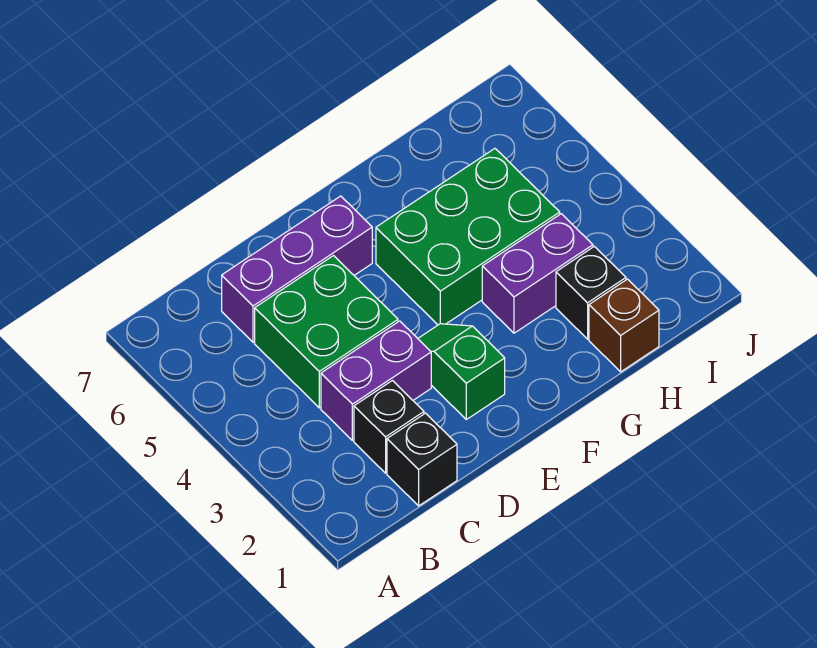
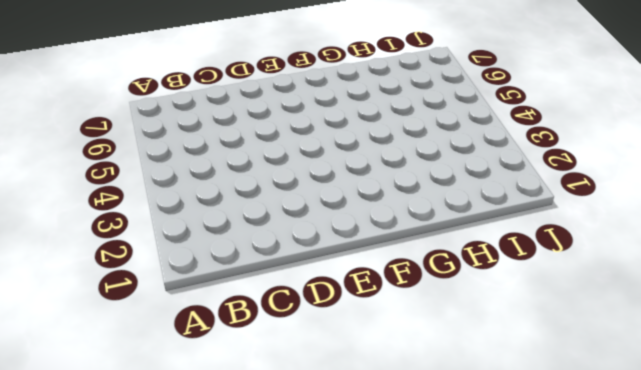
none -> black brick C1 level 1
none -> black brick C2 level 1

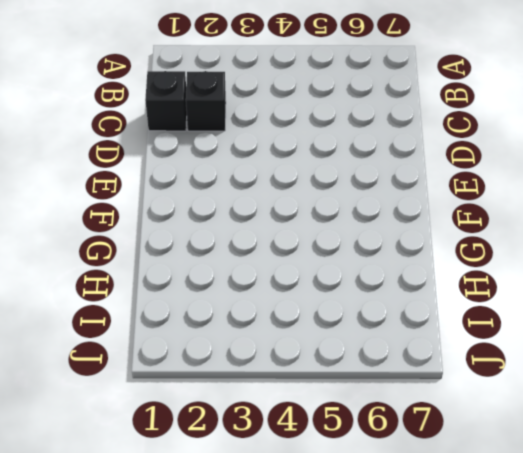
none -> purple brick C3:D3 level 1
none -> green brick C4:D5 level 1

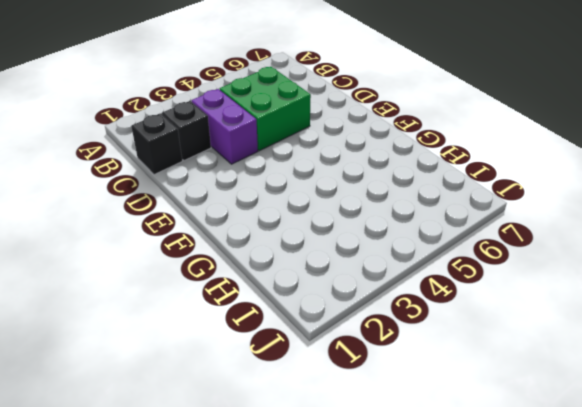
none -> purple brick C6:E6 level 1
none -> green slope E2:E3 level 1 top 2

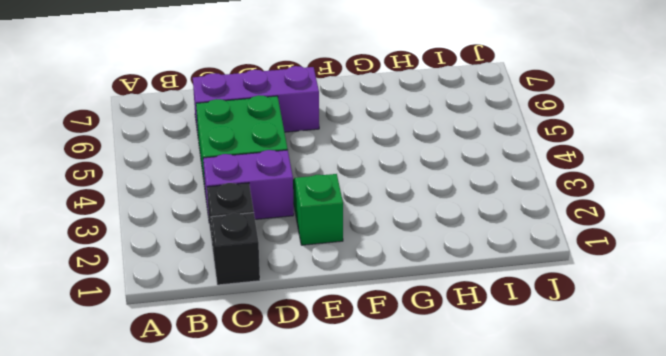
none -> green brick F4:H5 level 1
none -> purple brick G3:H3 level 1

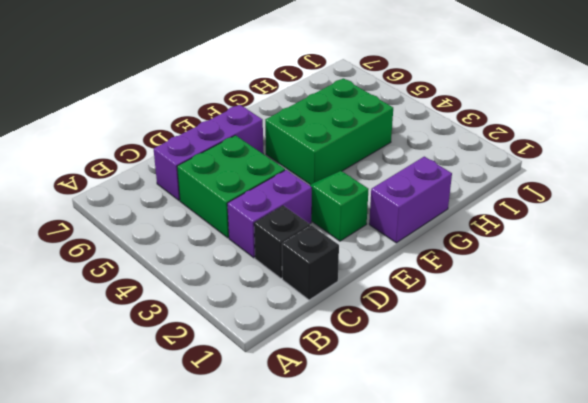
purple brick F1:G1 level 1 -> purple brick G3:H3 level 1
none -> brown brick H1 level 1
none -> black brick H2 level 1

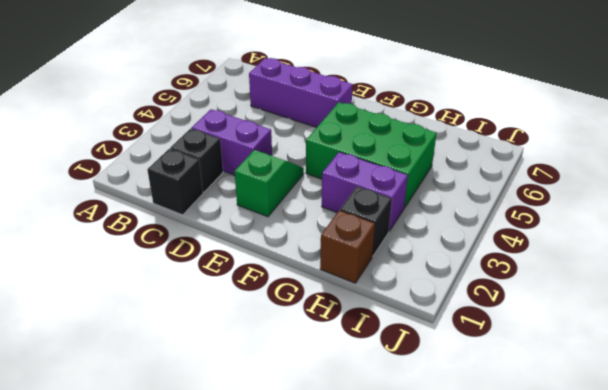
none -> green brick C4:D5 level 1

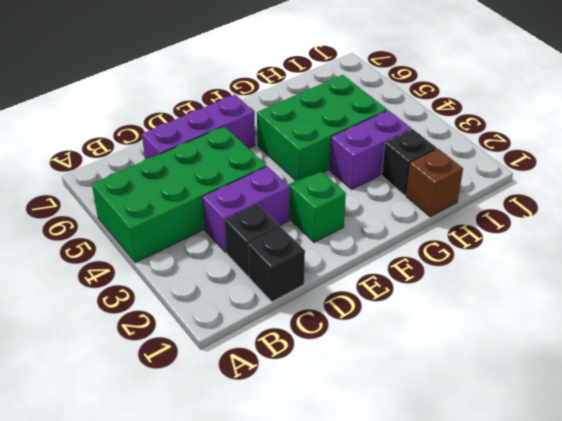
green brick A4:D5 level 1 -> green brick C4:D5 level 1

